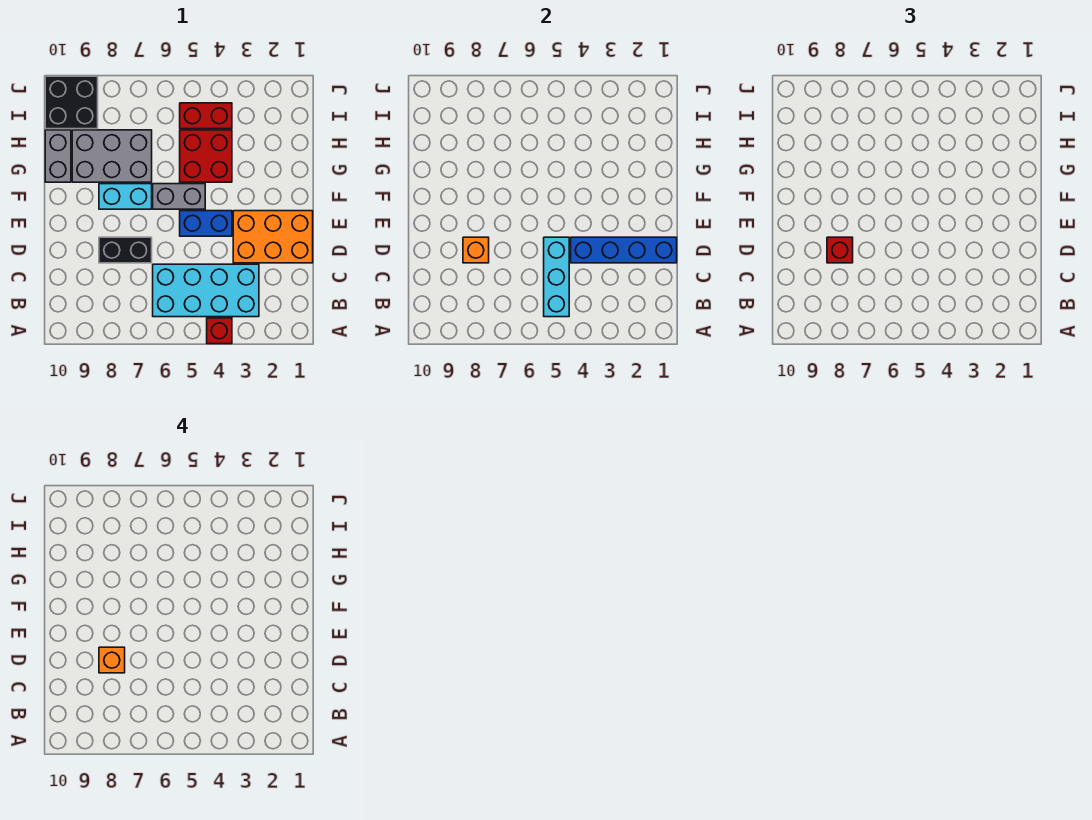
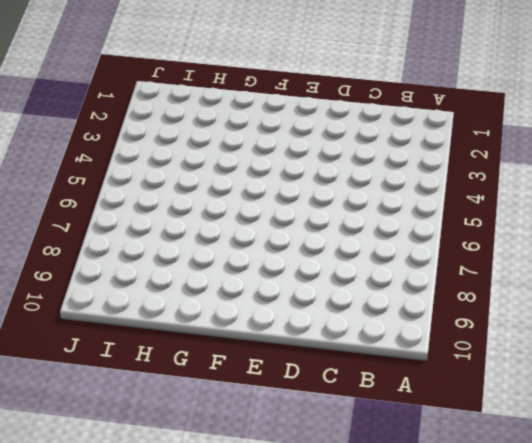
none -> red brick A4 level 1
none -> cyan brick B3:C6 level 1
none -> orange brick D1:E3 level 1

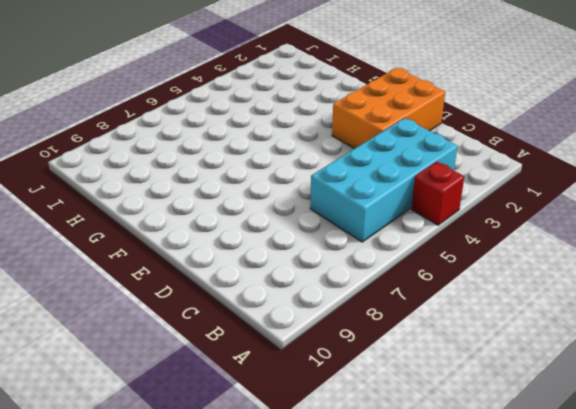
none -> black brick D7:D8 level 1
none -> blue brick E4:E5 level 1
none -> grey brick F5:F6 level 1

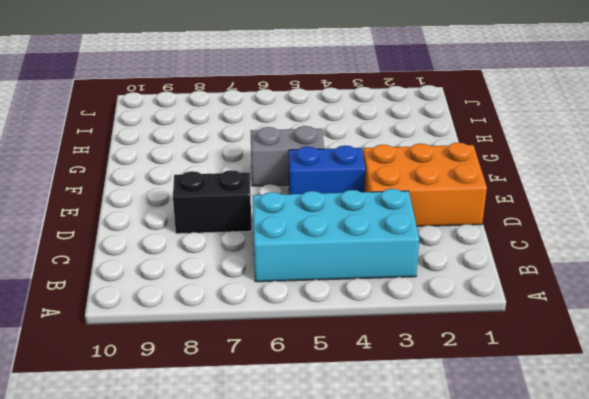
none -> red brick A4 level 1
none -> cyan brick F7:F8 level 1
none -> red brick G4:H5 level 1

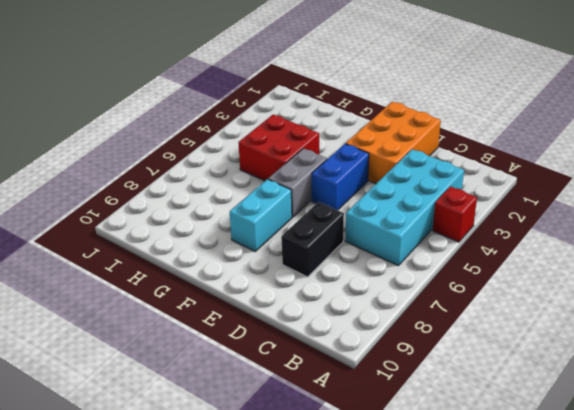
none -> grey brick G7:H9 level 1
none -> grey brick G10:H10 level 1
none -> red brick I4:I5 level 1

